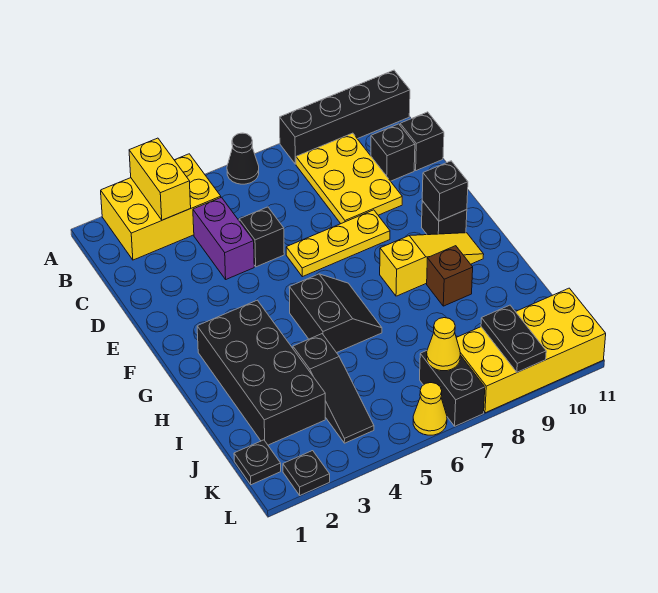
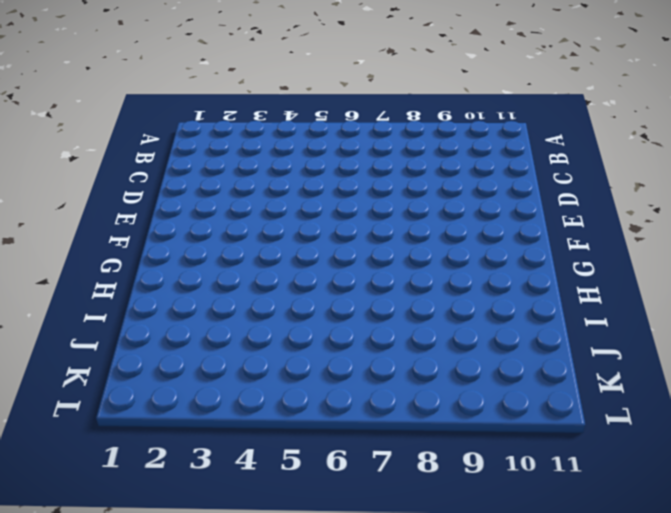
none -> yellow brick A2:B4 level 1
none -> black cone A6 level 1
none -> black brick A8:A11 level 1

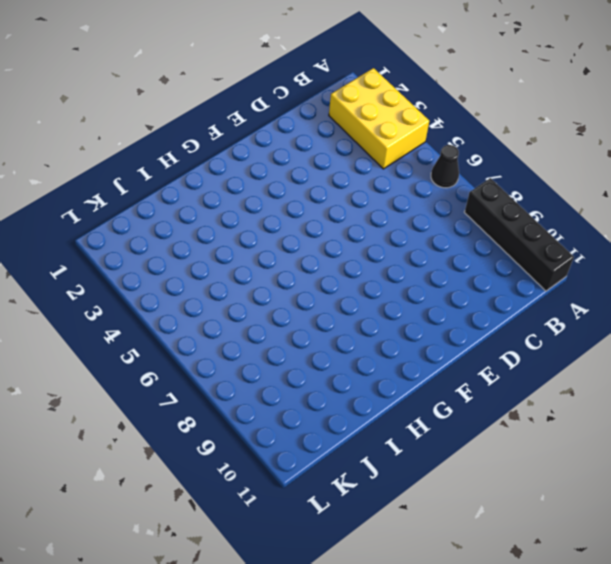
none -> yellow plate B8:D9 level 1
none -> purple brick C4:D4 level 1
none -> black brick C10 level 1

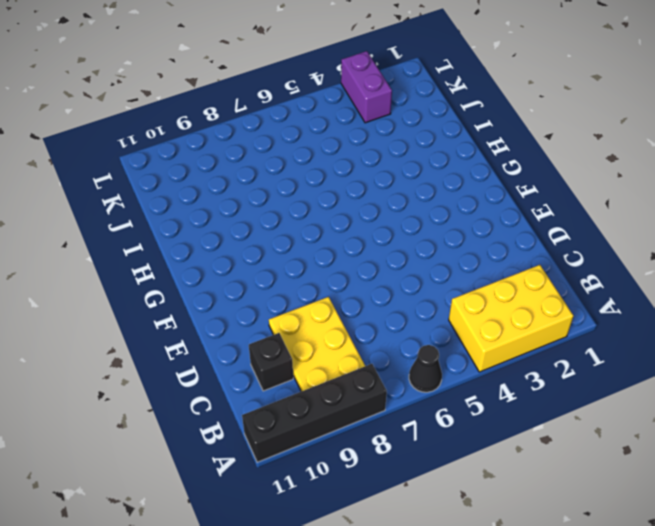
purple brick K3:L3 level 1 -> purple brick C4:D4 level 1
none -> black brick C11 level 1
none -> black brick D5 level 1
none -> yellow plate E6:E8 level 1

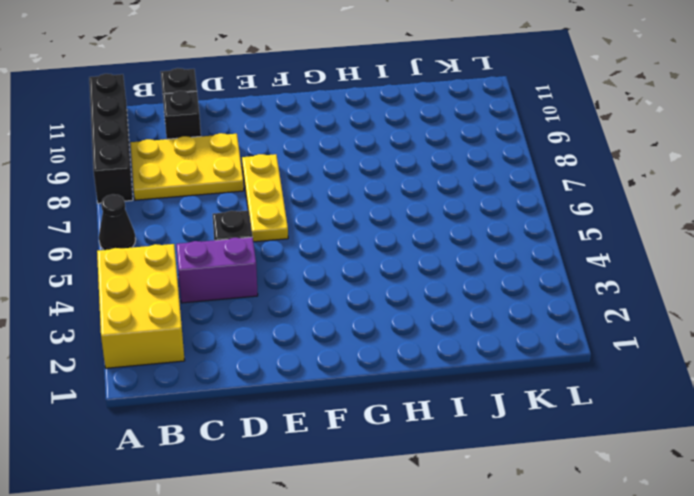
none -> black brick F10 level 1
none -> black brick G2:J3 level 1
none -> black slope G5:H6 level 1 top 5

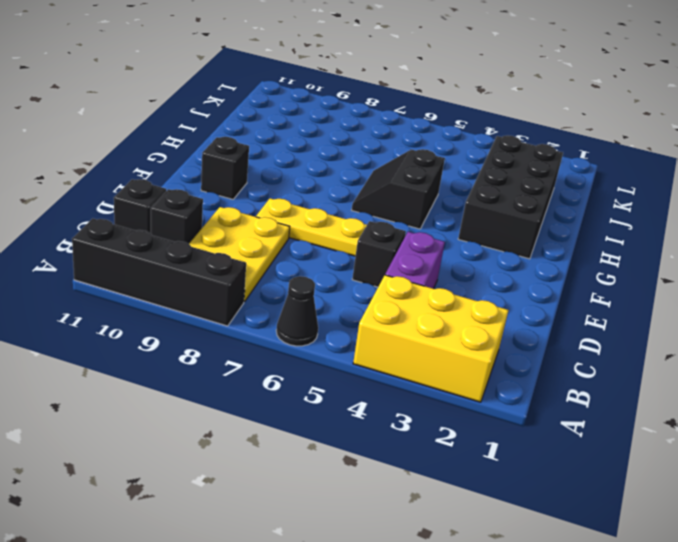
none -> yellow slope G8:G10 level 1 top 8
none -> brown brick H9 level 1
none -> black slope I4:K4 level 1 top I

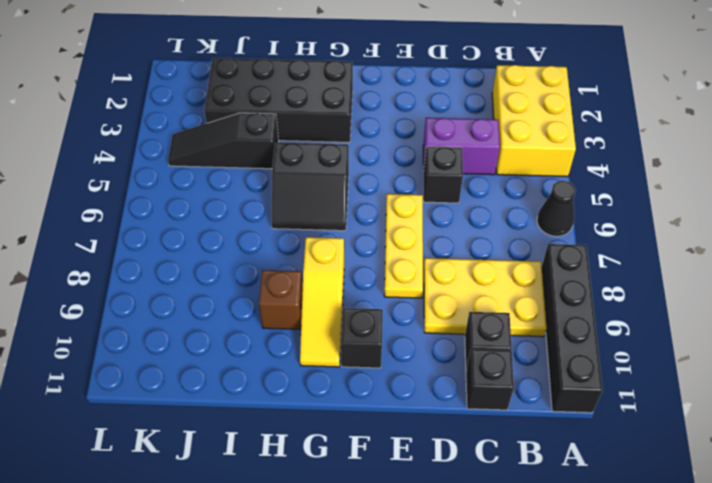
none -> black plate K1 level 1
none -> black brick K7:L7 level 1
none -> yellow brick K8:L11 level 1

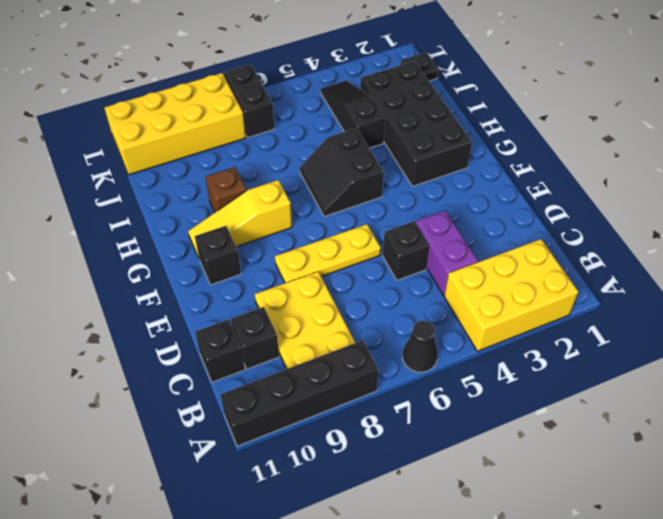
none -> black plate L2 level 1
none -> yellow cone L6 level 1
none -> yellow brick A3:B3 level 2

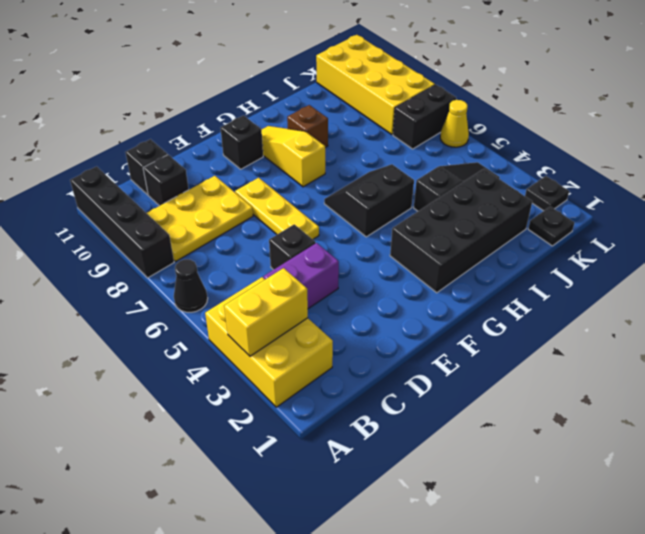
none -> black brick F10 level 2
none -> yellow cone K7 level 2
none -> black plate K9:L9 level 2

